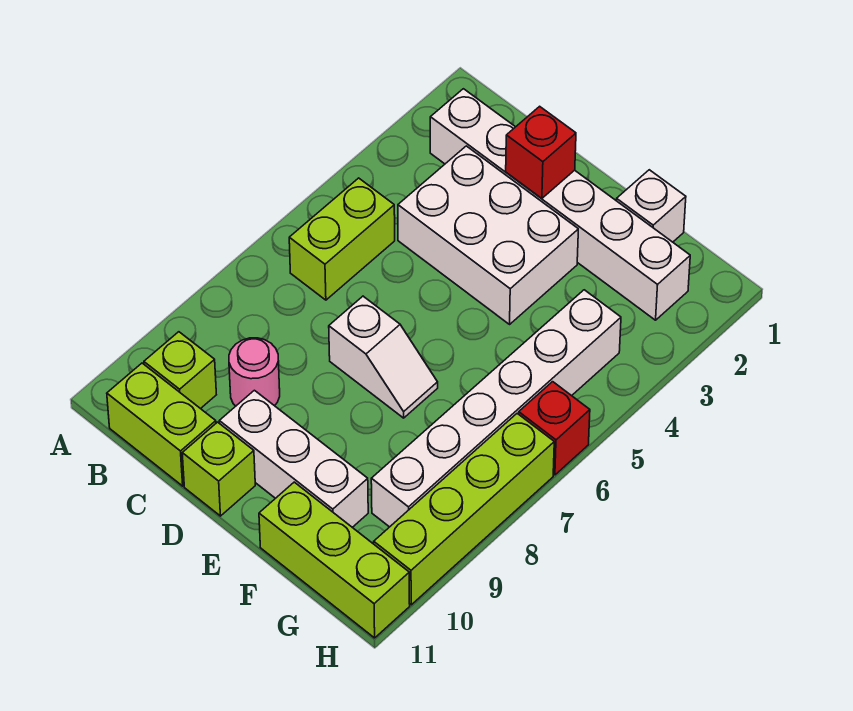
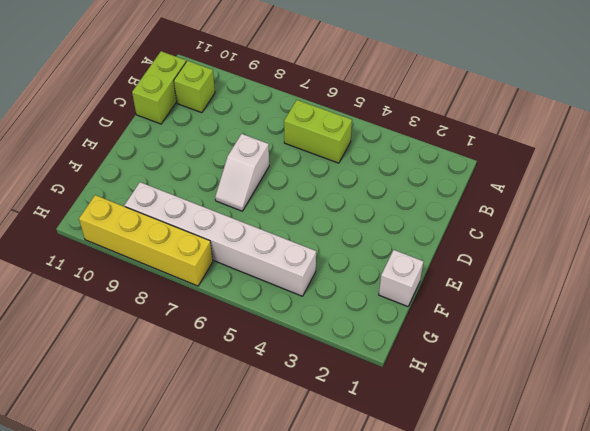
yellow brick H7:H10 level 1 -> lime brick H7:H10 level 1
none -> white brick B2:G2 level 1
none -> white brick C3:E4 level 1
none -> pink round brick C9 level 1

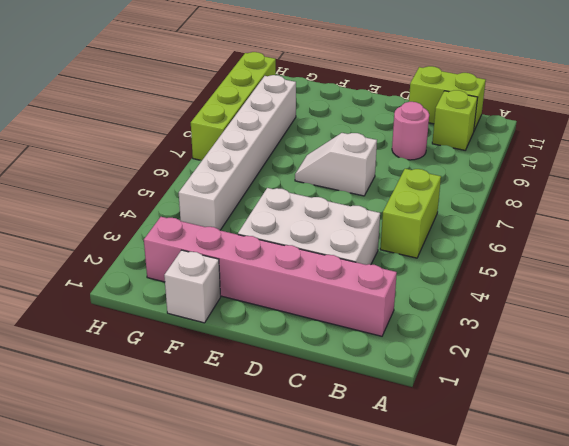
pink brick B2:G2 level 1 -> white brick B2:G2 level 1
none -> white brick D10:F10 level 1
none -> lime brick D11 level 1
none -> lime brick F11:H11 level 1

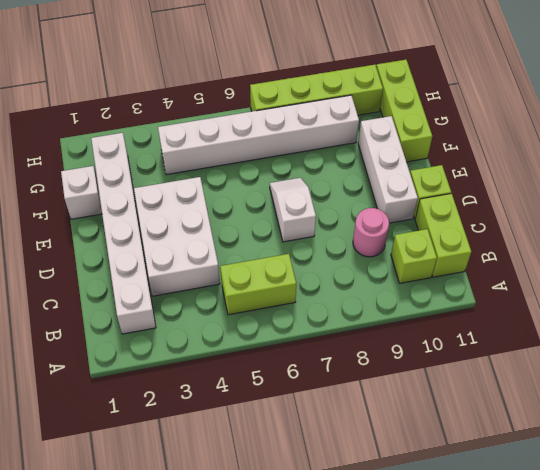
none -> red brick H6 level 1
none -> red brick D2 level 2

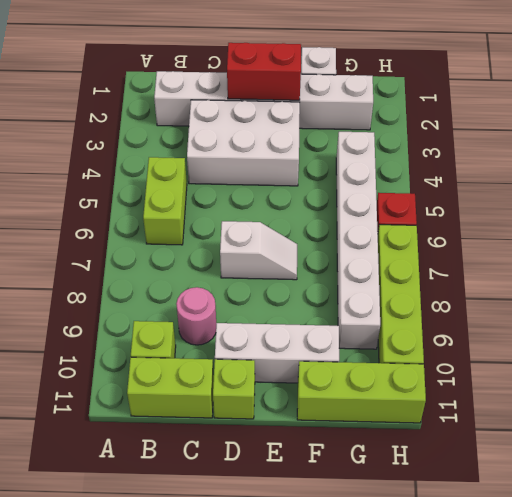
red brick D2:E2 level 2 -> red brick D2 level 2

